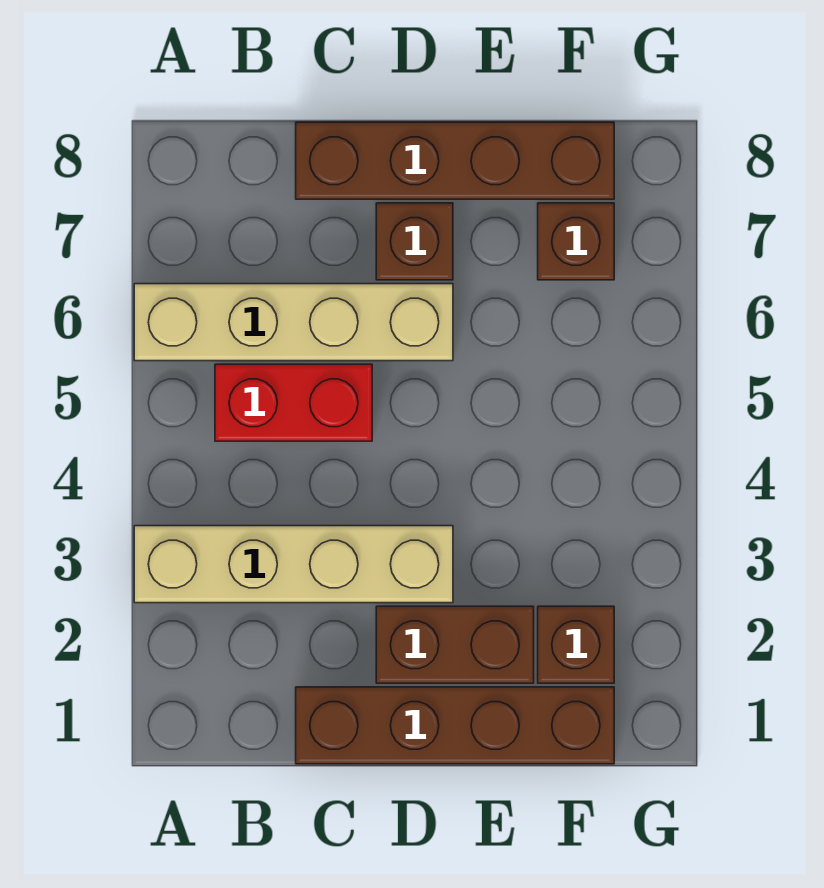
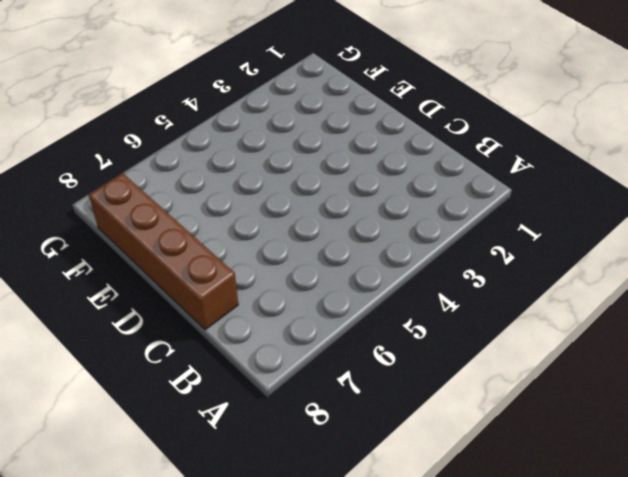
none -> tan brick A3:D3 level 1
none -> tan brick A6:D6 level 1

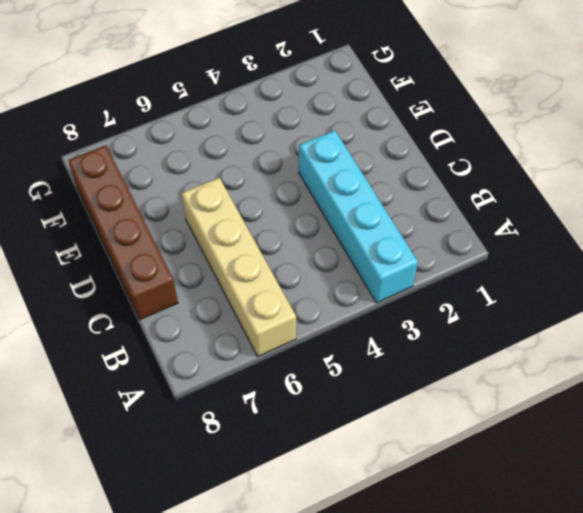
cyan brick A3:D3 level 1 -> tan brick A3:D3 level 1
none -> red brick B5:C5 level 1
none -> brown brick C1:F1 level 1

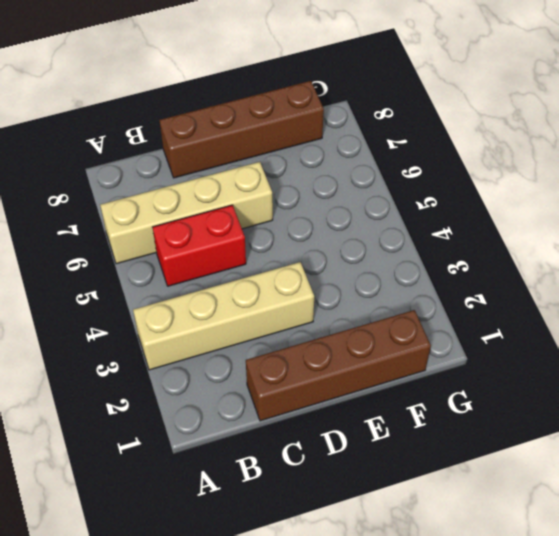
none -> brown brick D2:E2 level 1
none -> brown brick D7 level 1

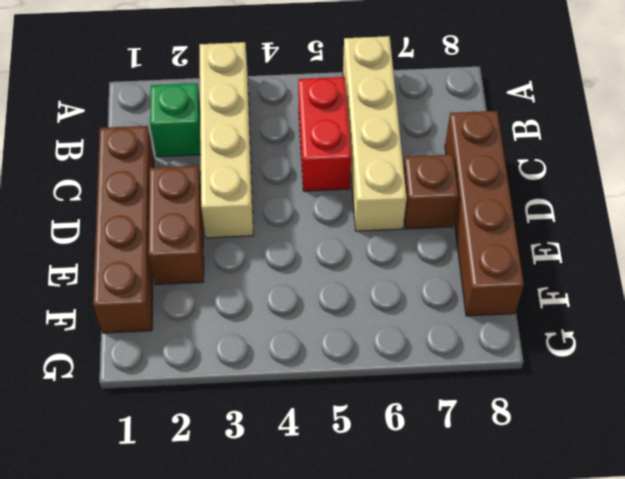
green brick B2 level 1 -> none
none -> brown brick F2 level 1
none -> brown brick F7 level 1

